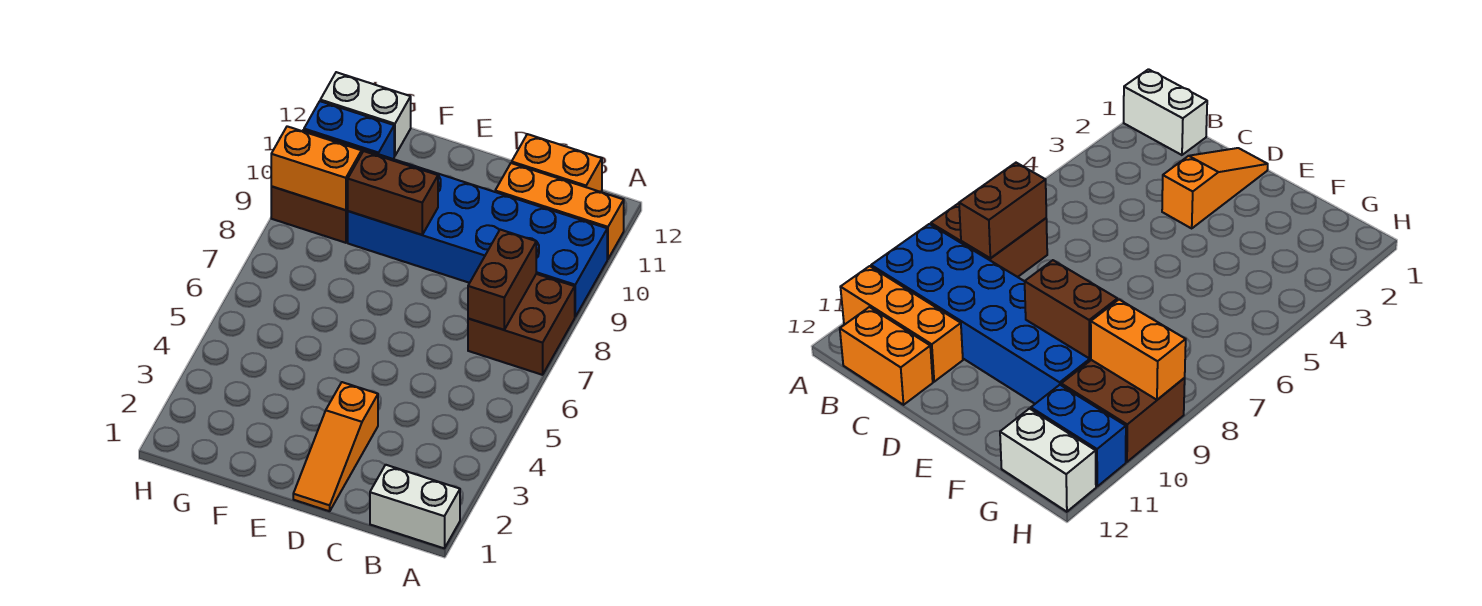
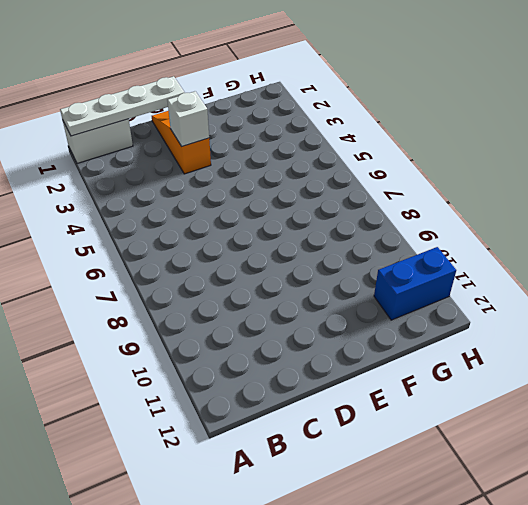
white plate A1:D1 level 2 -> none
white brick D3 level 2 -> none
none -> brown brick A7:B8 level 1
none -> blue brick A9:F10 level 1
none -> orange brick A11:C11 level 1

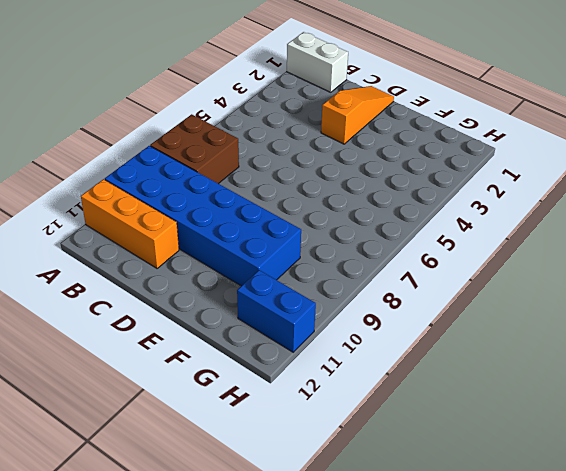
none -> orange brick B12:C12 level 1
none -> brown brick G9:H10 level 1
none -> white brick G12:H12 level 1

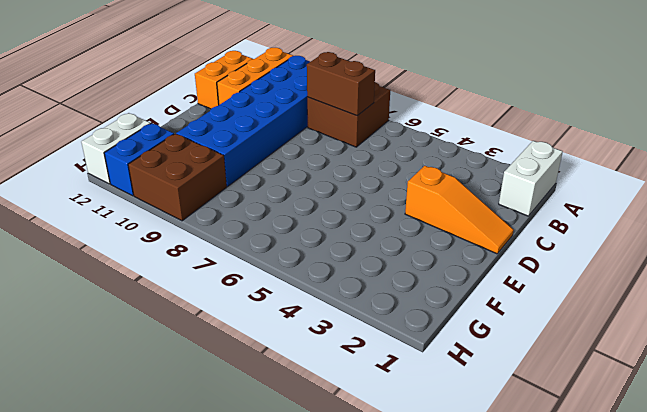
none -> brown brick E9:F9 level 2
none -> orange brick G9:H9 level 2

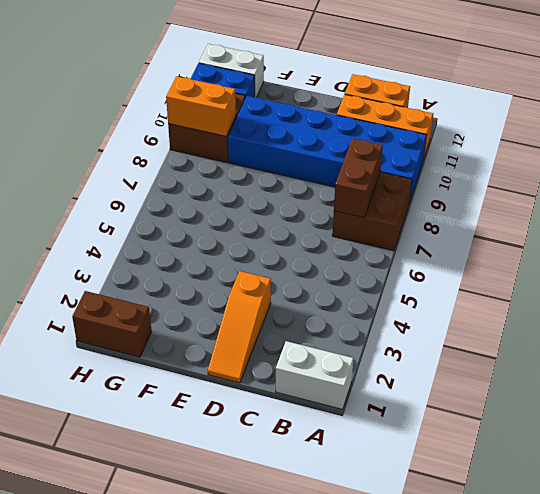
brown brick G1:H1 level 1 -> brown brick E9:F9 level 2

